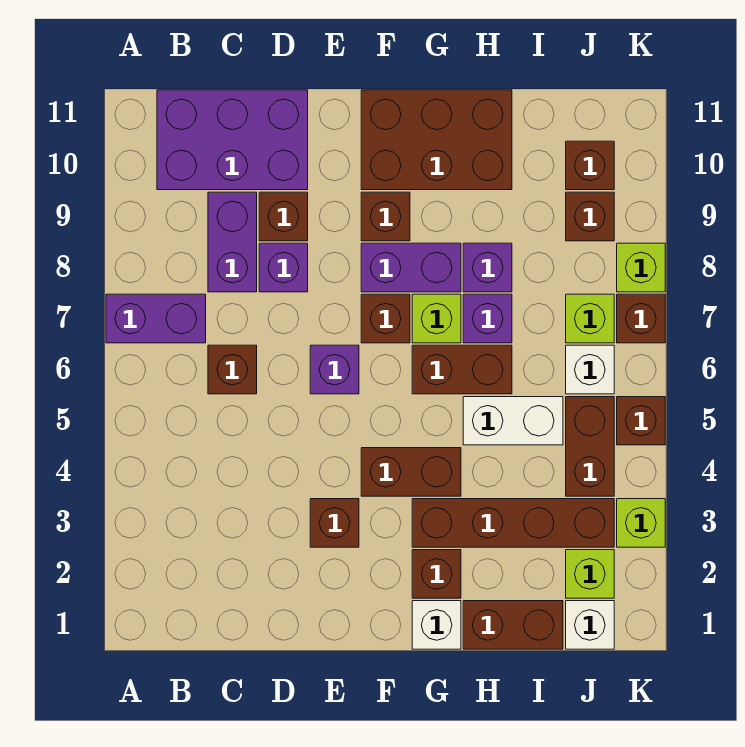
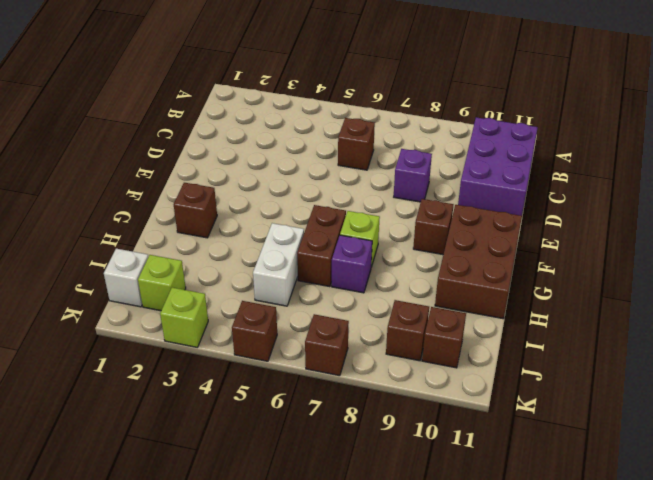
none -> purple brick A7:B7 level 1
none -> purple brick C8:C9 level 1
none -> brown brick D9 level 1
none -> brown brick E3 level 1

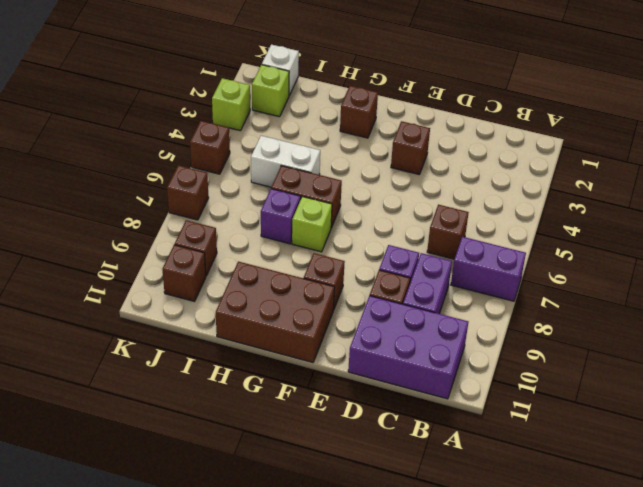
none -> purple brick E6 level 1
none -> brown brick F4:G4 level 1
none -> brown brick F7 level 1
none -> purple brick F8:G8 level 1

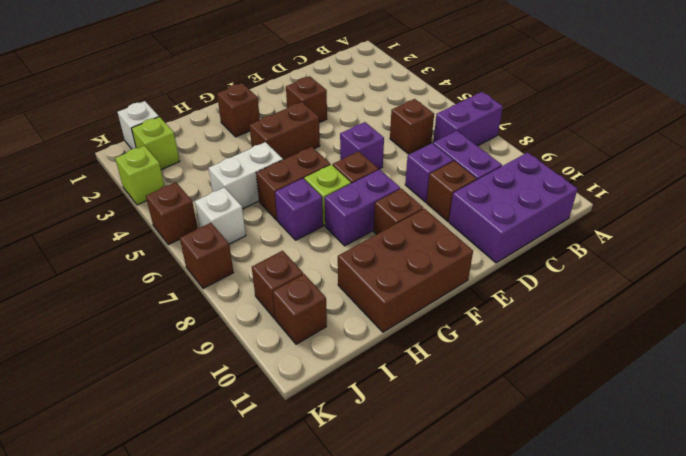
none -> white brick G1 level 1
none -> brown brick G3:J3 level 1
none -> brown brick H1:I1 level 1
none -> purple brick H8 level 1

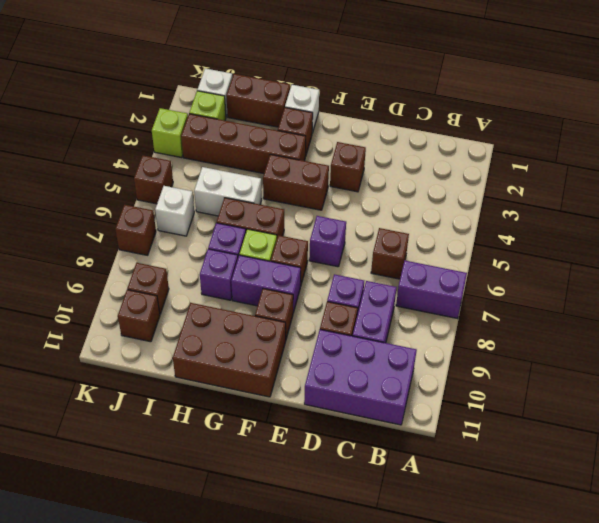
none -> brown brick J4:J5 level 1
none -> lime brick J7 level 1
none -> lime brick K8 level 1

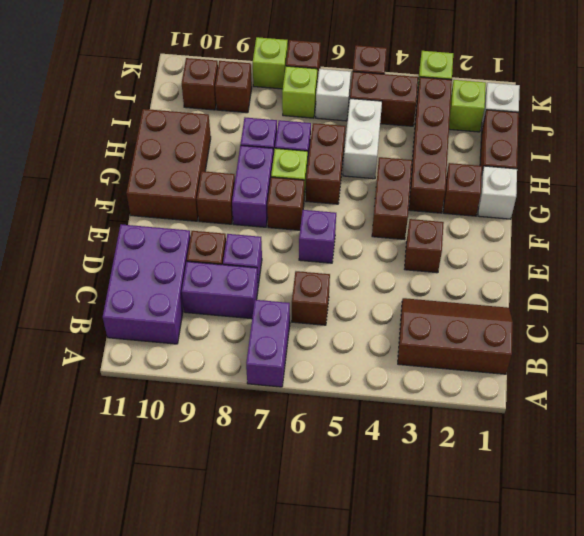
brown slope B1:C3 level 1 top B -> none

